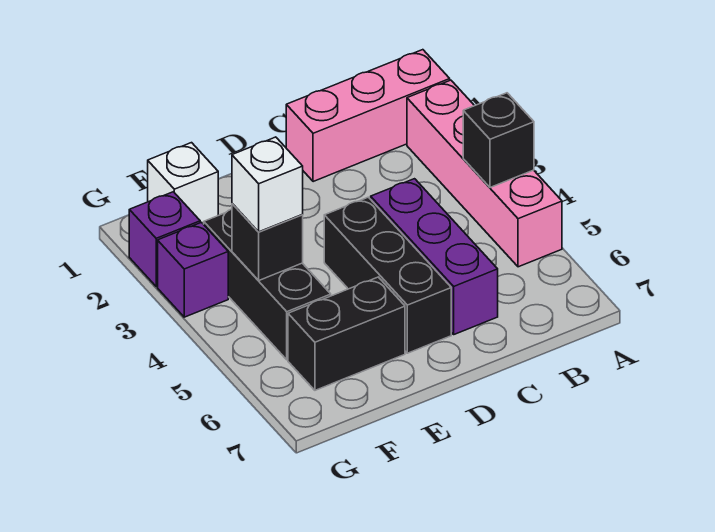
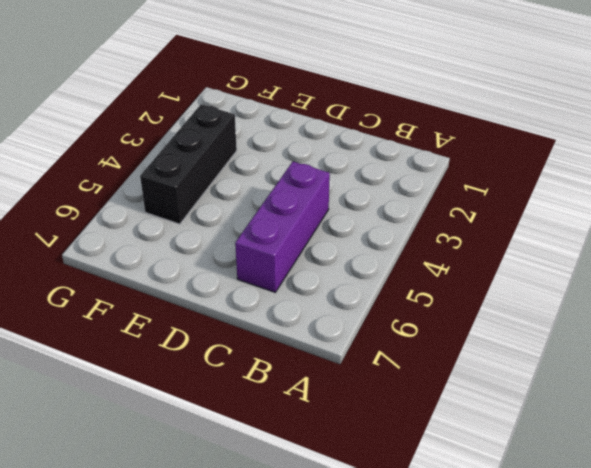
none -> pink brick A1:C1 level 1
none -> pink brick A2:A5 level 1
none -> black brick D4:D6 level 1

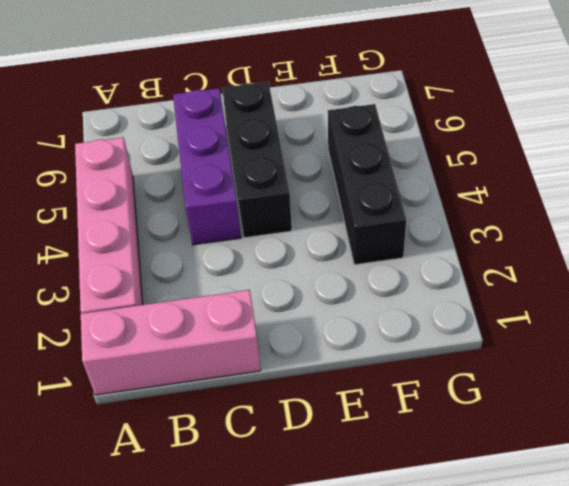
none -> black brick E6:F6 level 1
none -> white brick F1 level 1
none -> purple brick G2 level 1

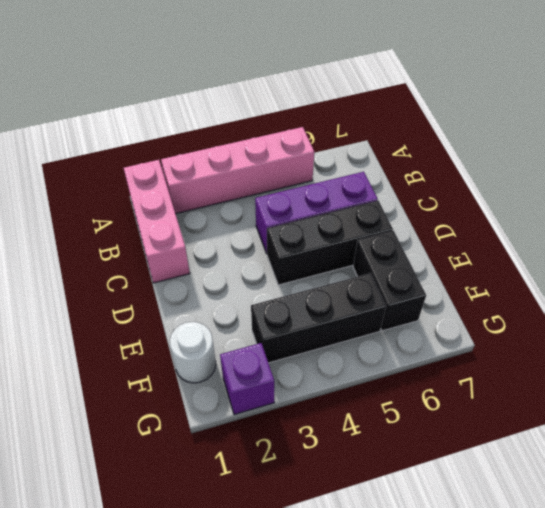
white round brick F1 level 1 -> white brick F1 level 1
none -> purple brick G3 level 1
none -> black brick A4 level 2
none -> black brick F4 level 2

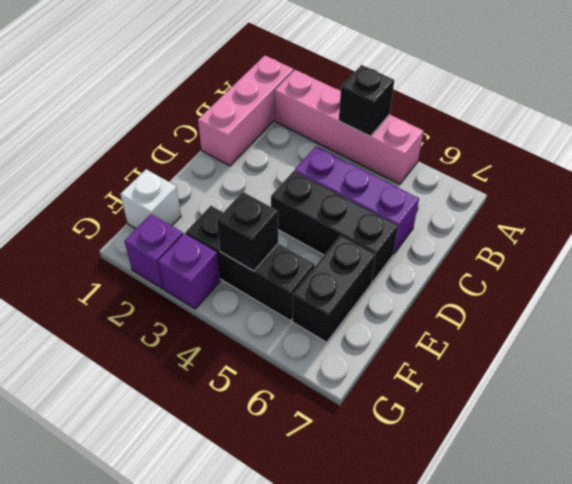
none -> white brick F4 level 3

